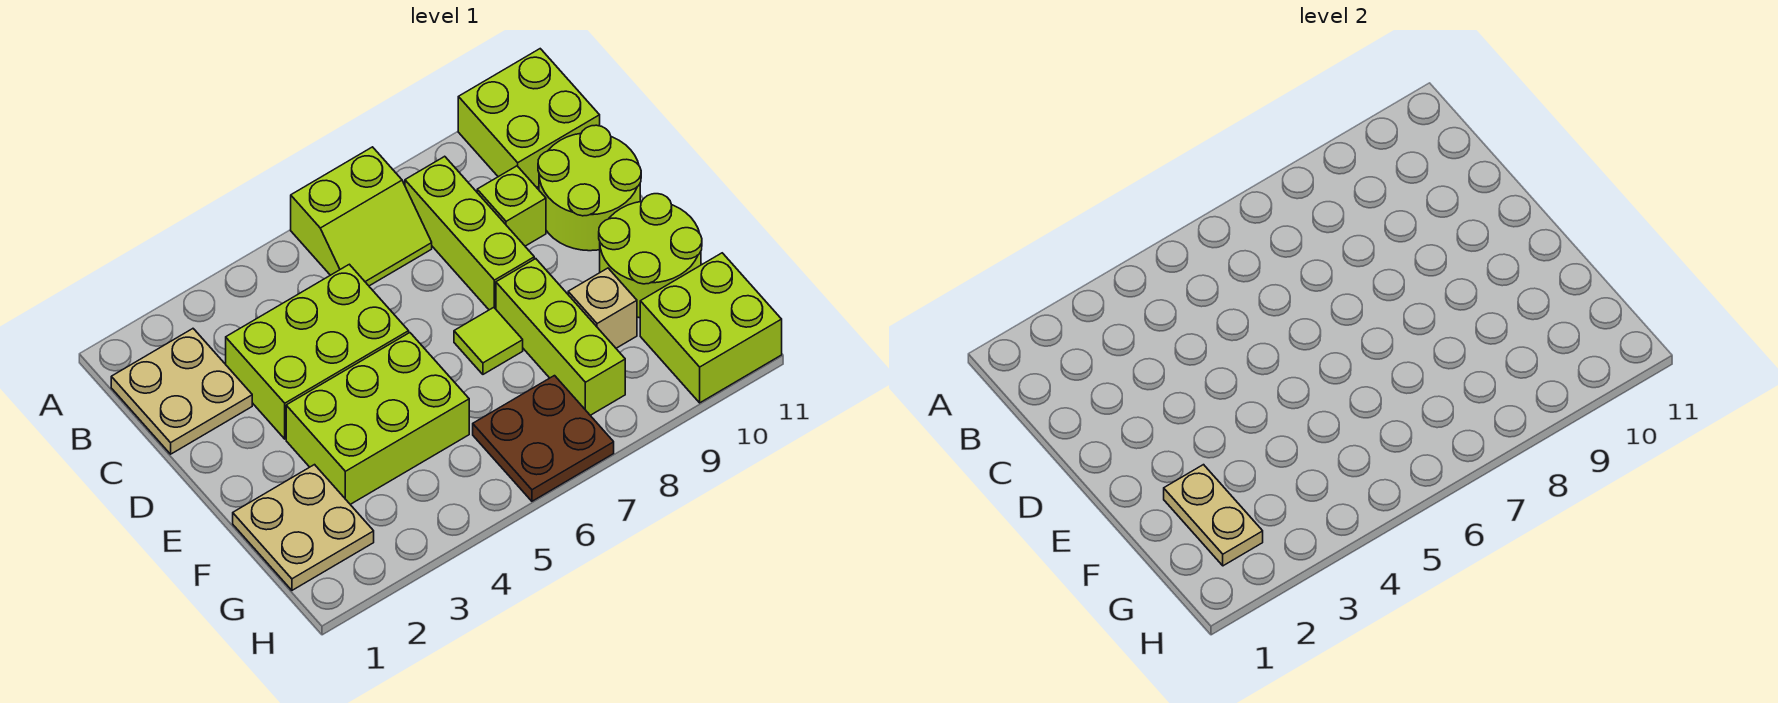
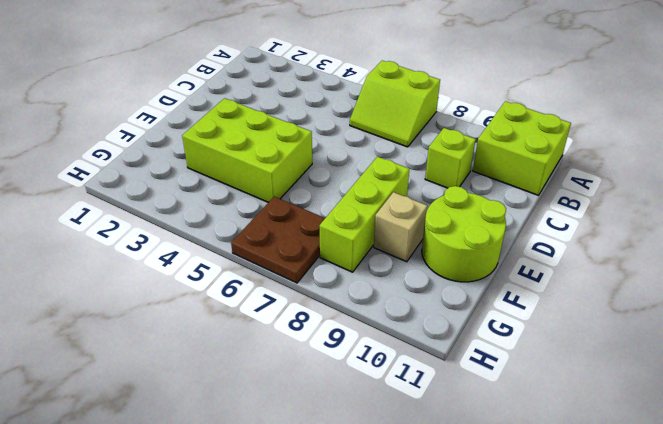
none -> tan plate B1:C2 level 1
none -> lime brick B8:D8 level 1
none -> lime brick C3:D5 level 1

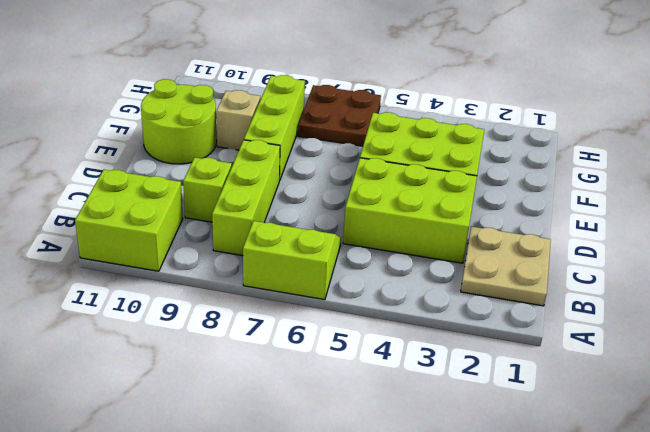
none -> lime round brick C10:D11 level 1
none -> lime tile E7 level 1
none -> tan plate F1:G2 level 1

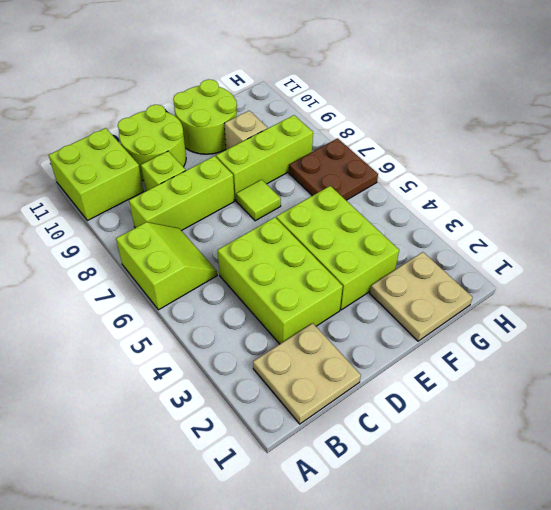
none -> lime brick G10:H11 level 1
none -> tan plate F2:G2 level 2

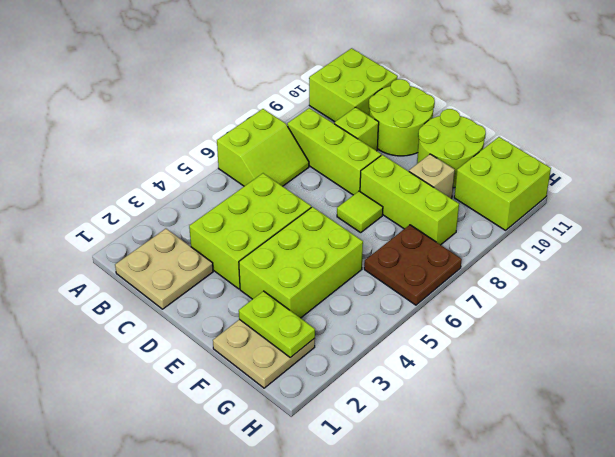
lime plate F2:G2 level 2 -> tan plate F2:G2 level 2

